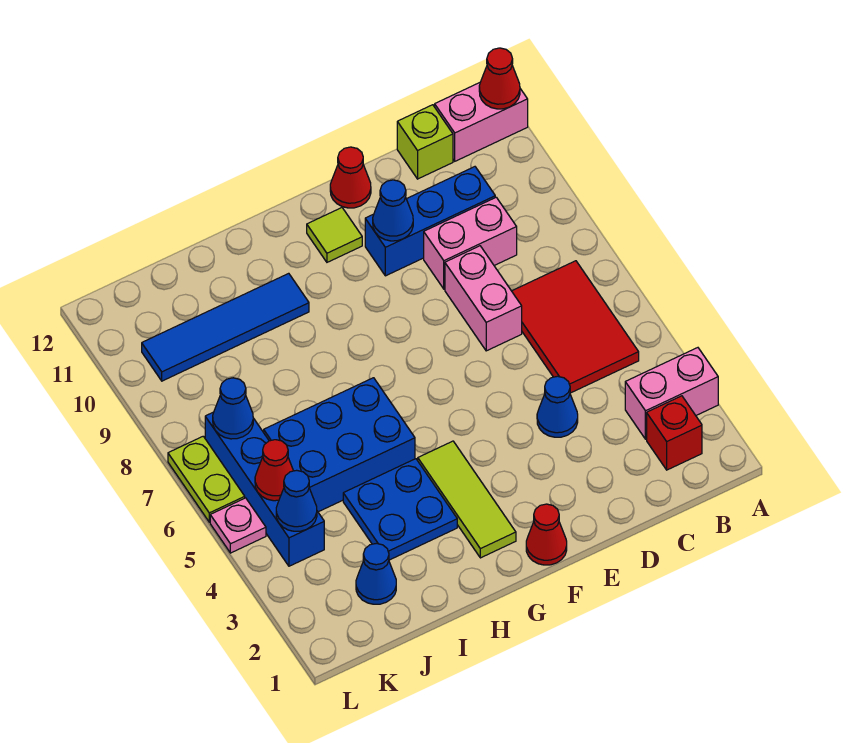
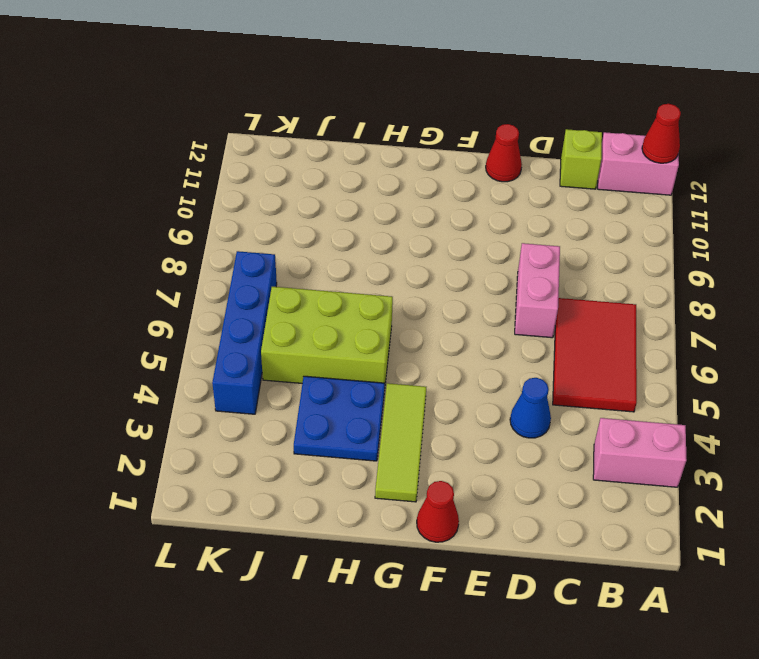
lime brick H5:J6 level 1 -> blue brick H5:J6 level 1
none -> red brick B2 level 1
none -> pink brick C9:D9 level 1
none -> blue brick C10:E10 level 1

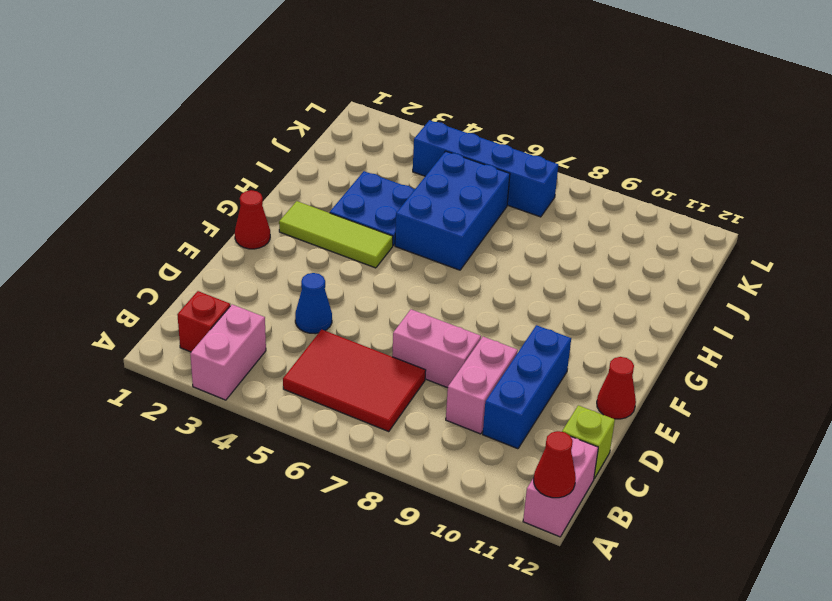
none -> lime tile F11 level 1
none -> blue tile H10:K10 level 1
none -> blue cone J2 level 1

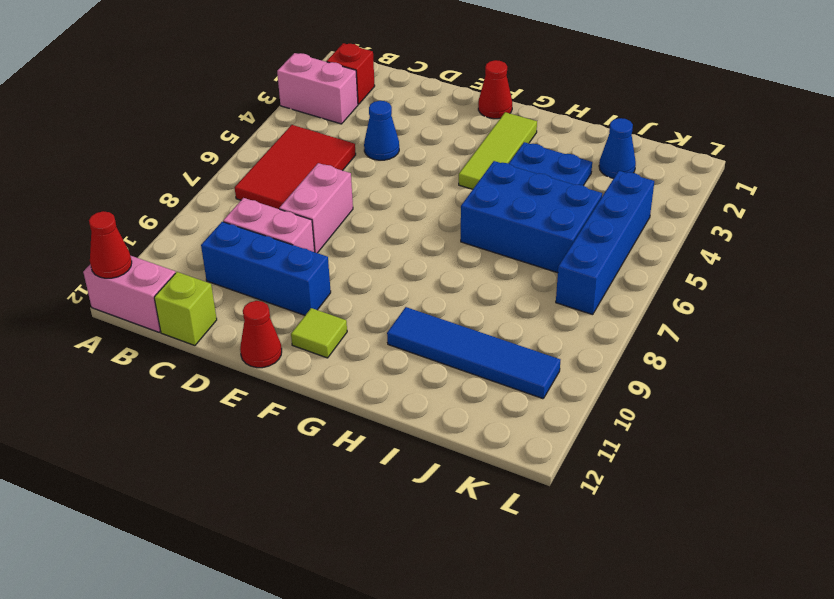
none -> pink plate L5 level 1
none -> lime plate L6:L7 level 1
none -> blue cone E10 level 2

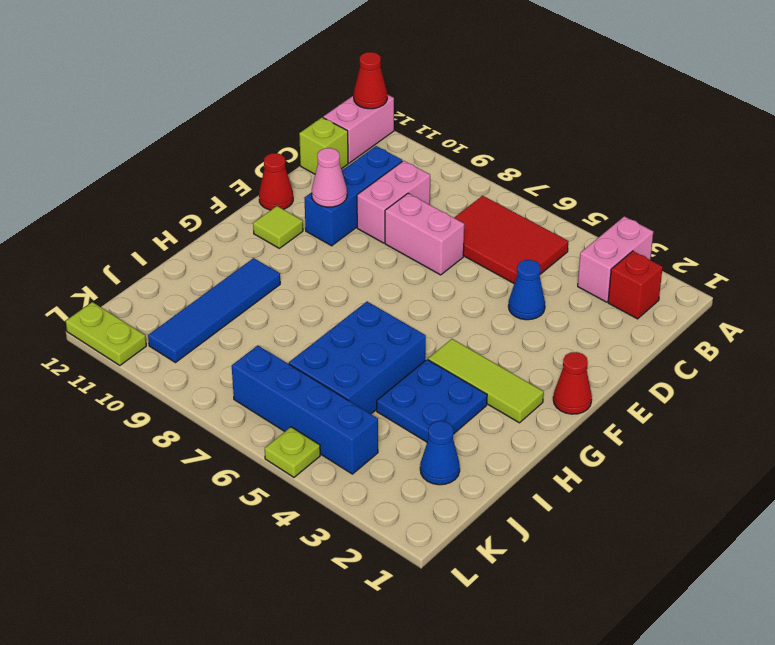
pink cone E10 level 2 -> blue cone E10 level 2
lime plate L5 level 1 -> pink plate L5 level 1
lime plate L11:L12 level 1 -> lime plate L6:L7 level 1
none -> blue cone K4 level 2
none -> red cone K5 level 2
none -> blue cone K7 level 2

